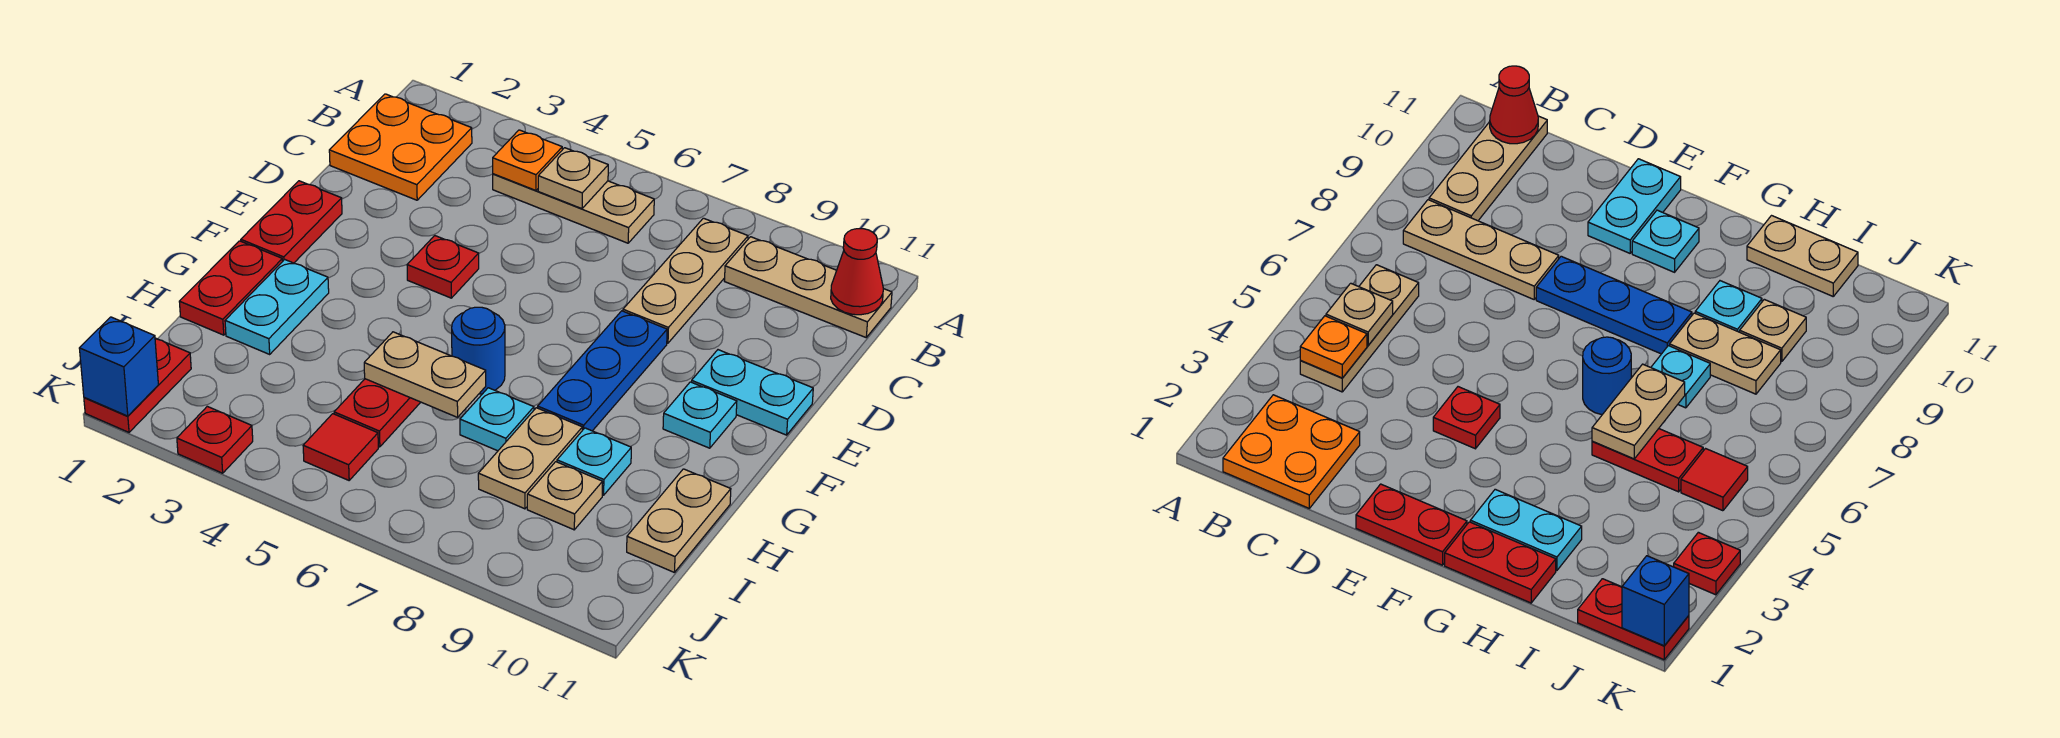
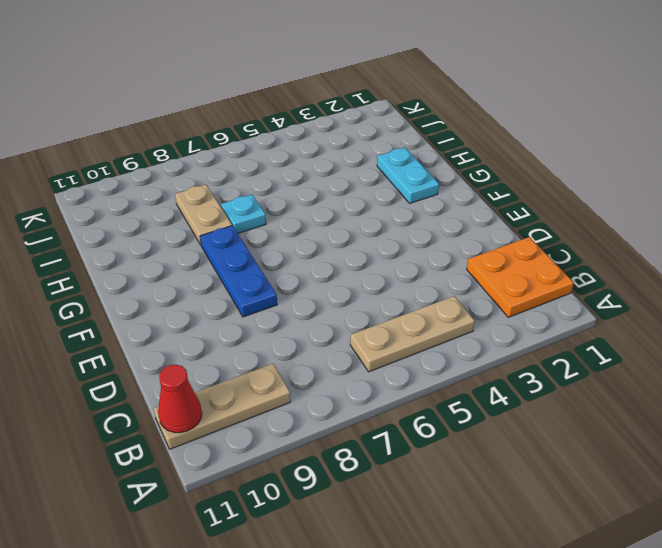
none -> tan plate B8:D8 level 1
none -> red plate E1:F1 level 1
none -> red plate E4 level 1

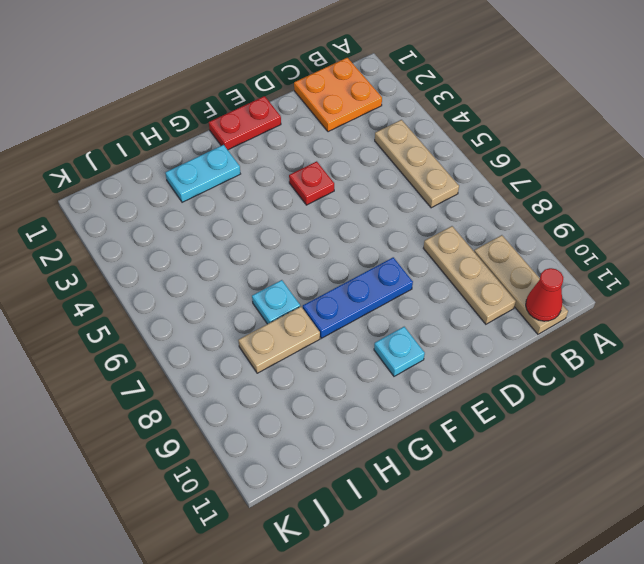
tan plate C8:C10 level 1 -> tan plate B8:D8 level 1
none -> cyan plate E10:E11 level 1
none -> red plate G1:H1 level 1
none -> blue round brick G6 level 1

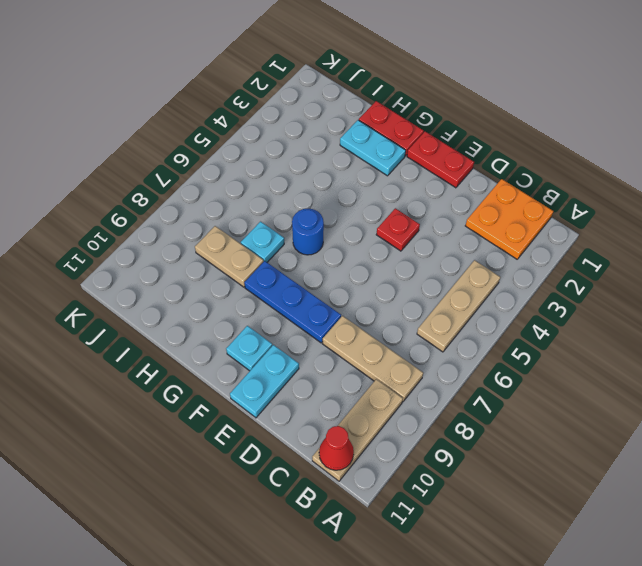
none -> red plate H5:I5 level 1
none -> cyan plate H9 level 1
none -> tan plate H11:I11 level 1

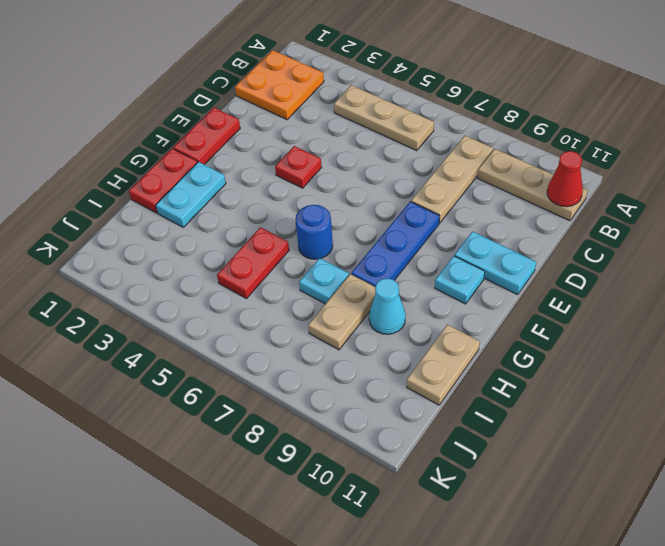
cyan cone H9 level 1 -> cyan plate H9 level 1
none -> tan plate I9 level 1
none -> red plate J1:K1 level 1
none -> red tile J5 level 1

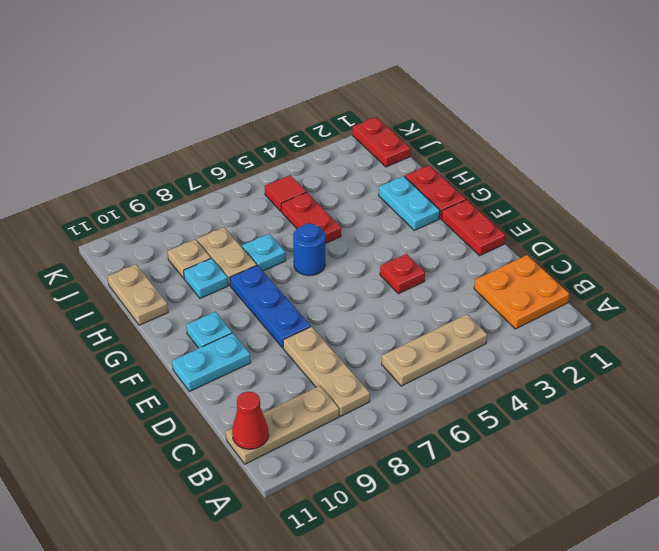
none -> red plate K3 level 1
none -> orange plate B4 level 2
none -> tan plate B5 level 2

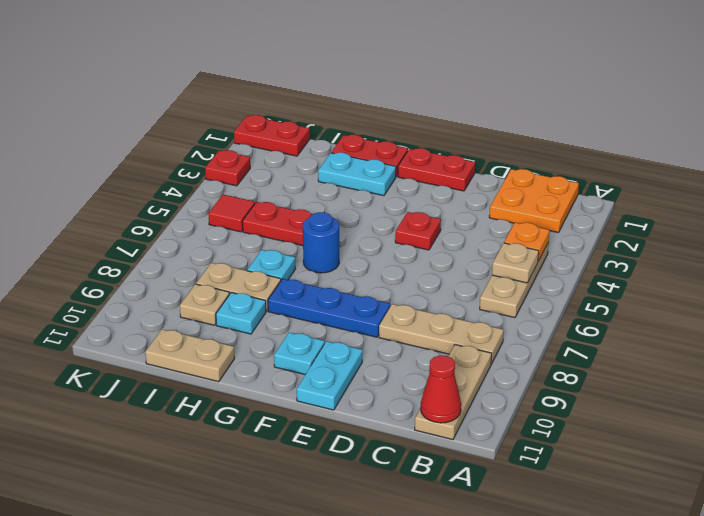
none -> tan plate H5:H6 level 2
none -> blue brick K1 level 2

